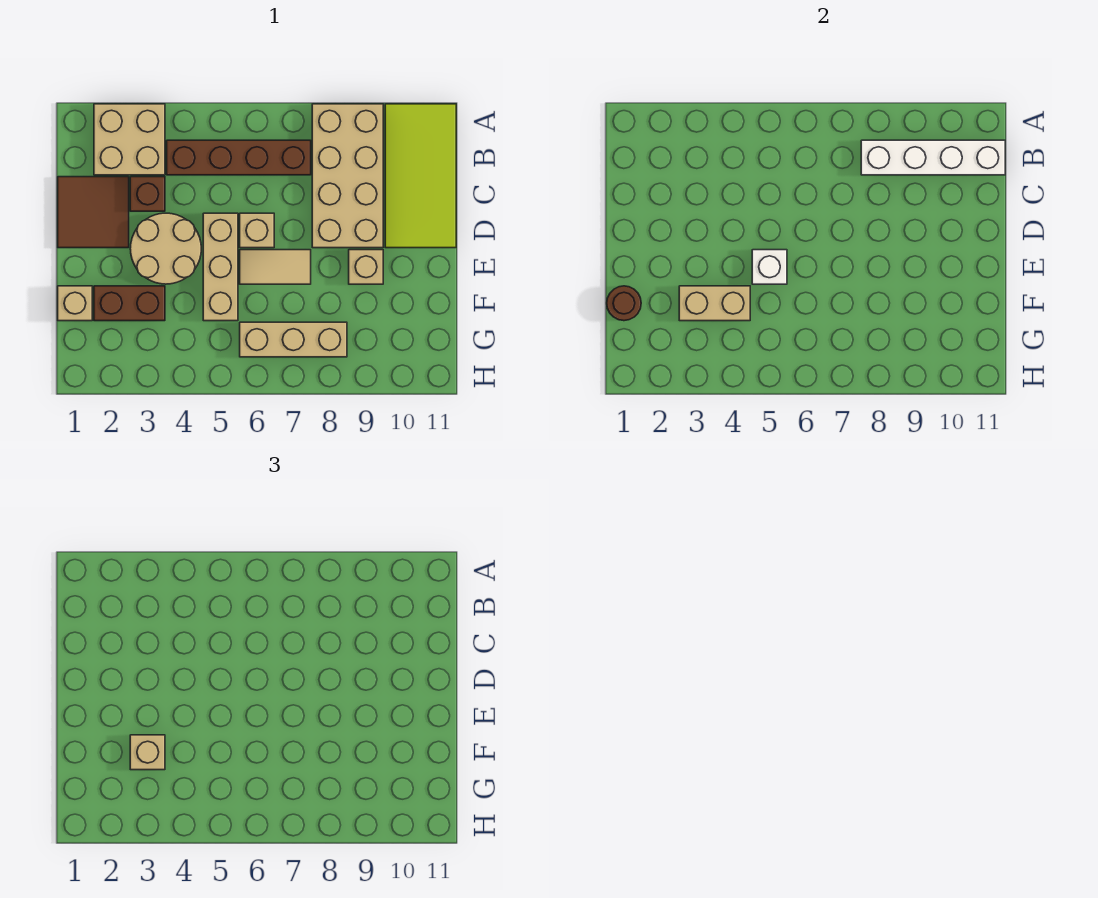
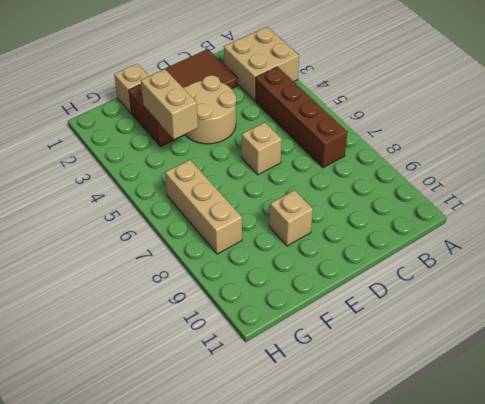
none -> tan brick A8:D9 level 1
none -> lime tile A10:D11 level 1
none -> brown brick C3 level 1

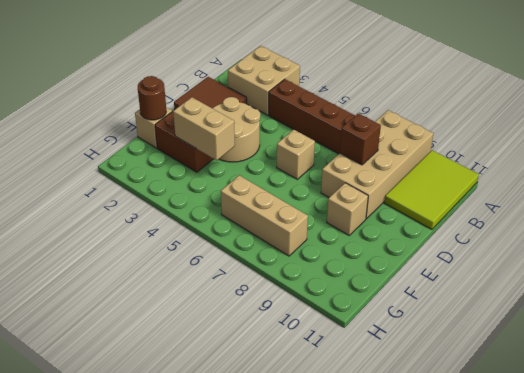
lime tile A10:C11 level 1 -> lime tile A10:D11 level 1
brown brick C8 level 2 -> brown brick C3 level 1
none -> tan brick D5:F5 level 1
none -> tan tile E6:E7 level 1
none -> white brick B8:B11 level 2

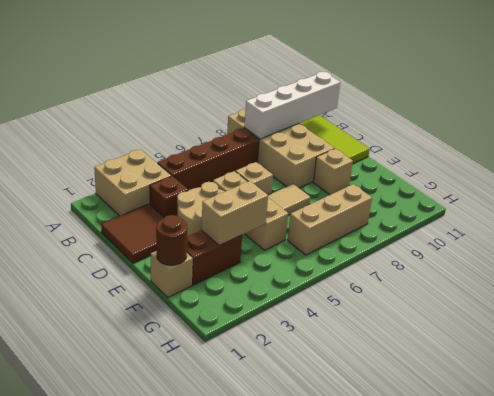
none -> white brick E5 level 2
none -> tan brick F3 level 3

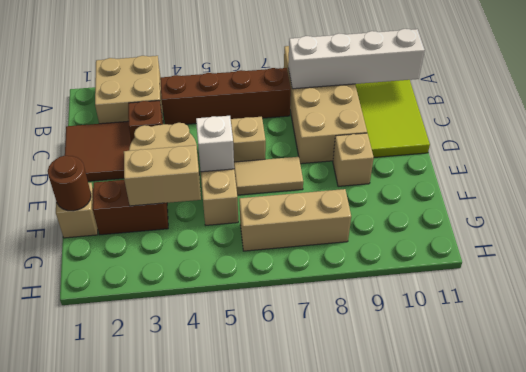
none -> tan brick F3 level 3

